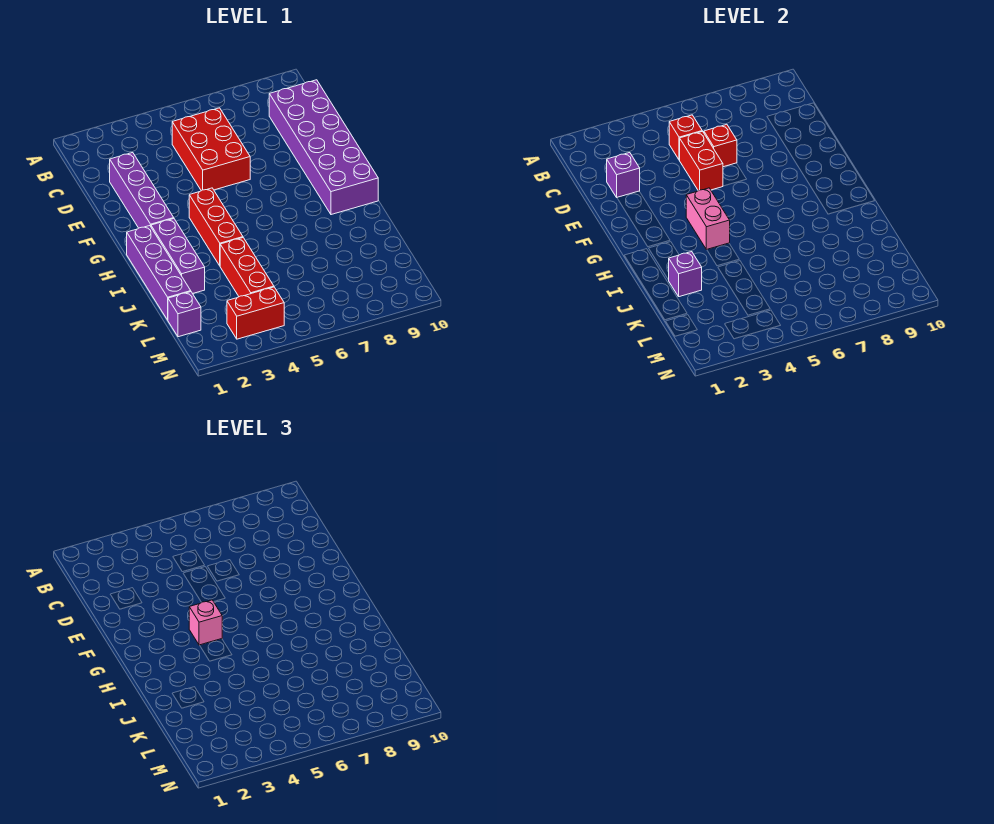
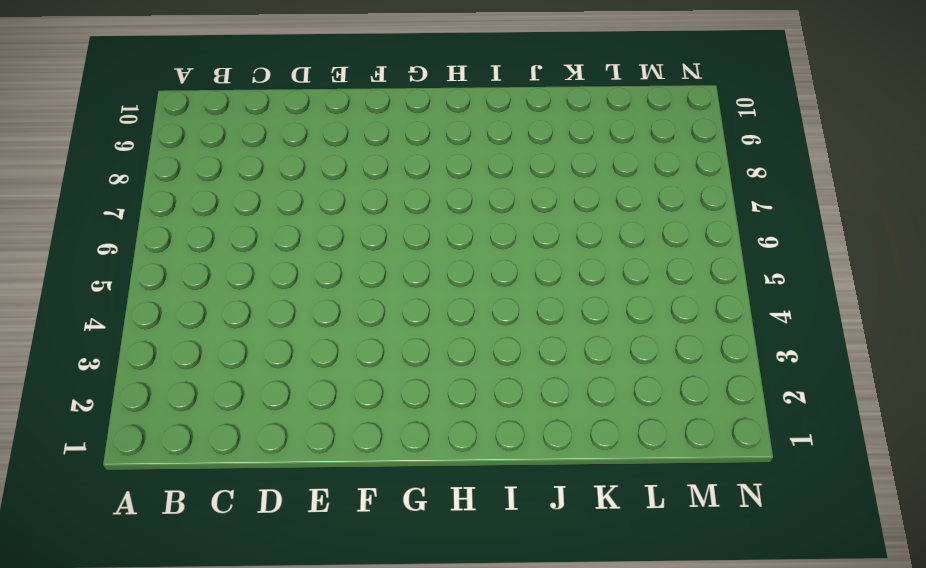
none -> red brick C5:E6 level 1
none -> purple brick C9:H10 level 1
none -> purple brick D2:G2 level 1

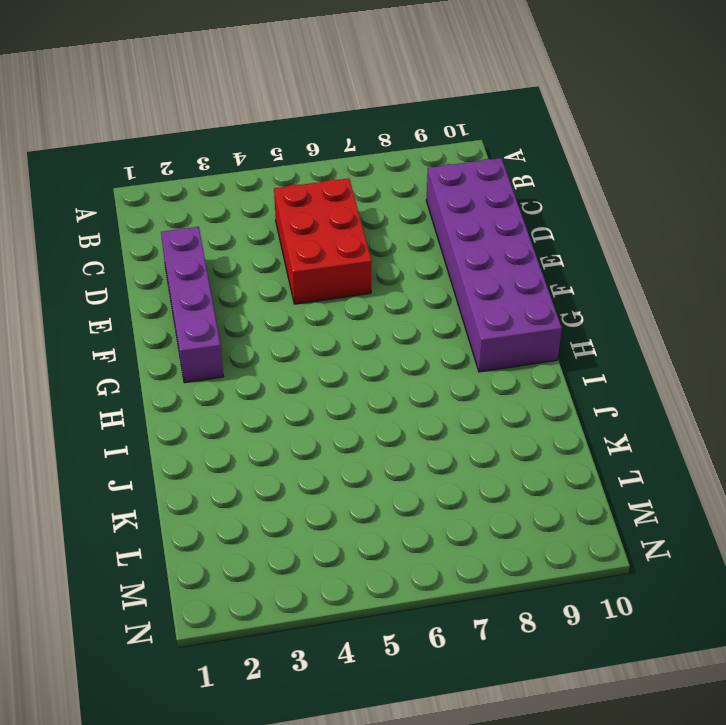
none -> red brick G4:I4 level 1
none -> purple brick H1:K1 level 1
none -> purple brick H2:J2 level 1

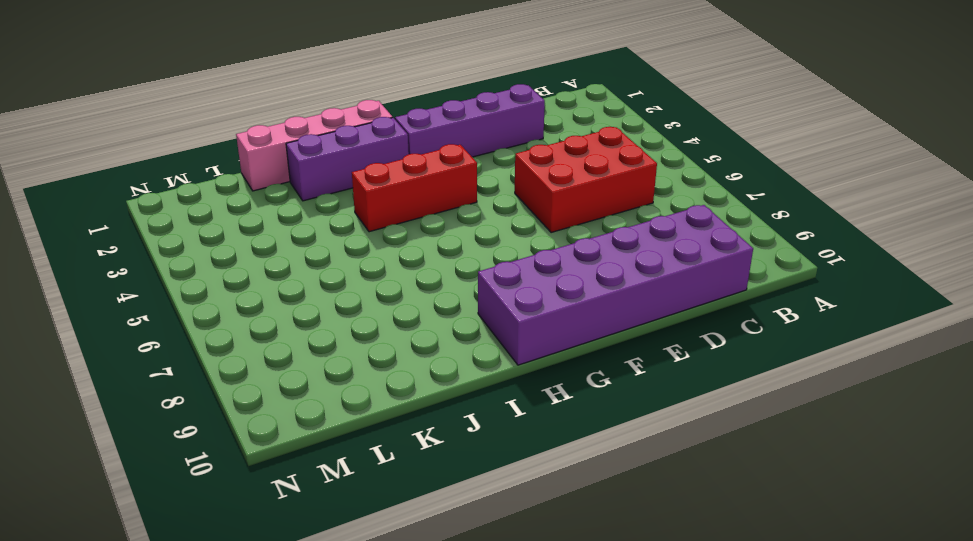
pink brick H1:K1 level 1 -> purple brick H1:K1 level 1
none -> red brick J4:L4 level 1
none -> purple brick L1 level 1
none -> red brick M3:M4 level 1

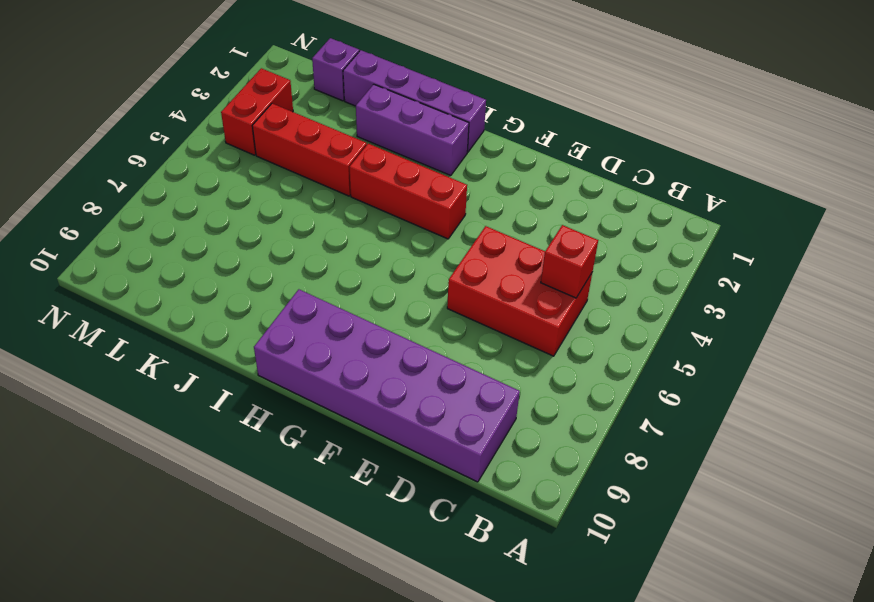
none -> purple brick D2:G2 level 1
none -> purple brick D2 level 2
none -> red brick D5:E5 level 2

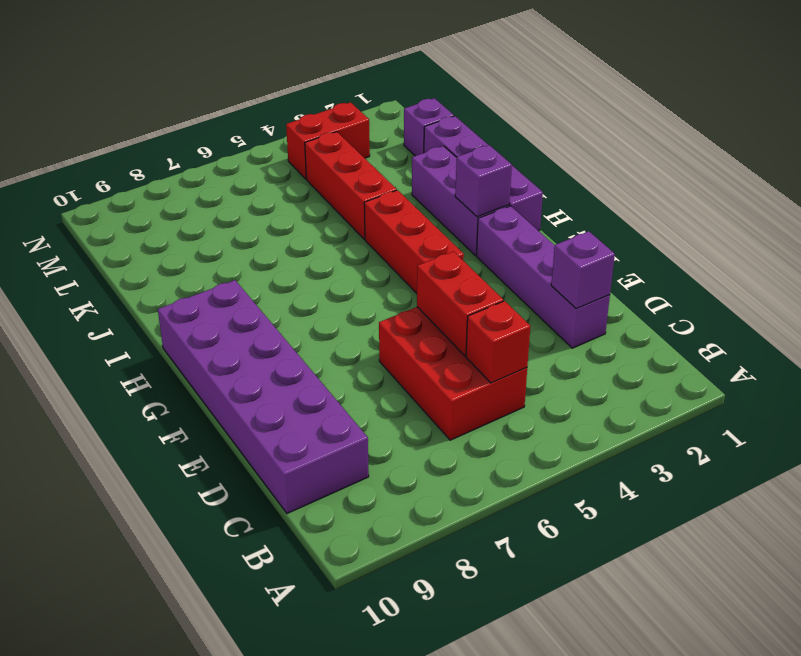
purple brick H2 level 2 -> purple brick J2 level 2
none -> red brick D6 level 2
none -> pink brick G4:H4 level 2
none -> pink brick G4 level 3

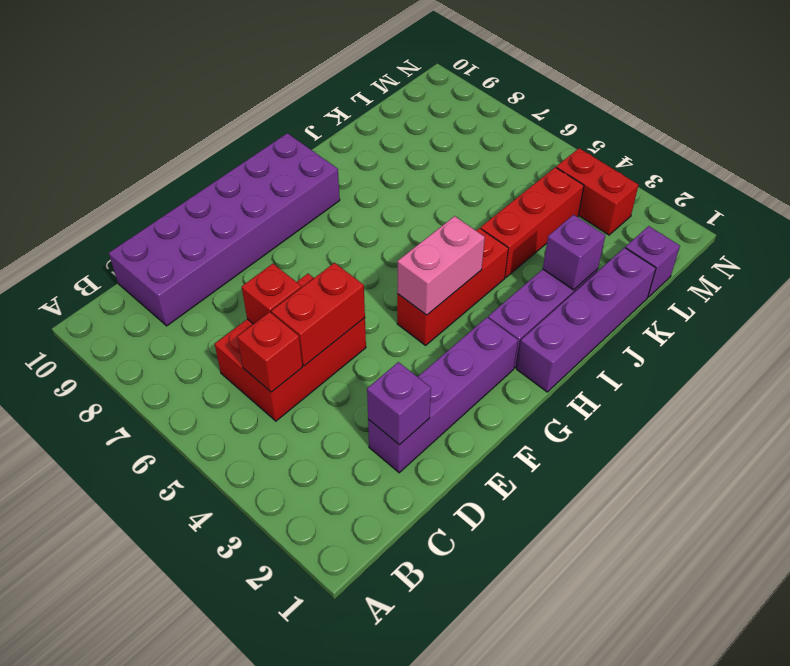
none -> pink brick G4 level 3

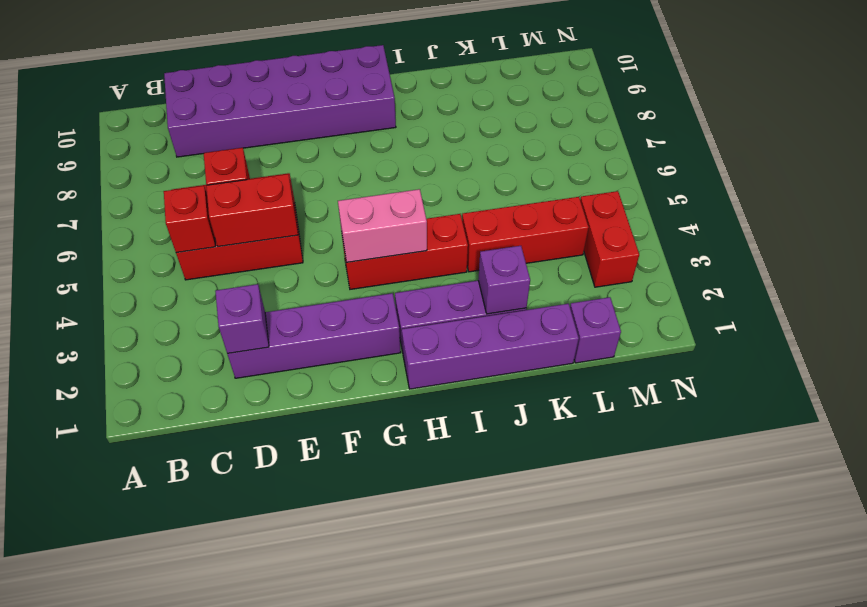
none -> pink brick G4 level 3

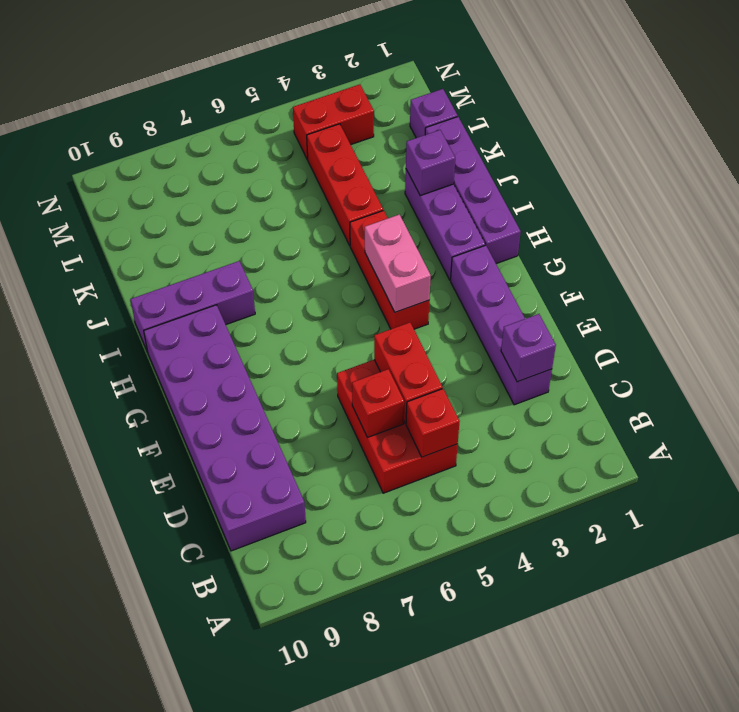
purple brick I8:I10 level 1 -> none
none -> pink brick G4 level 3

